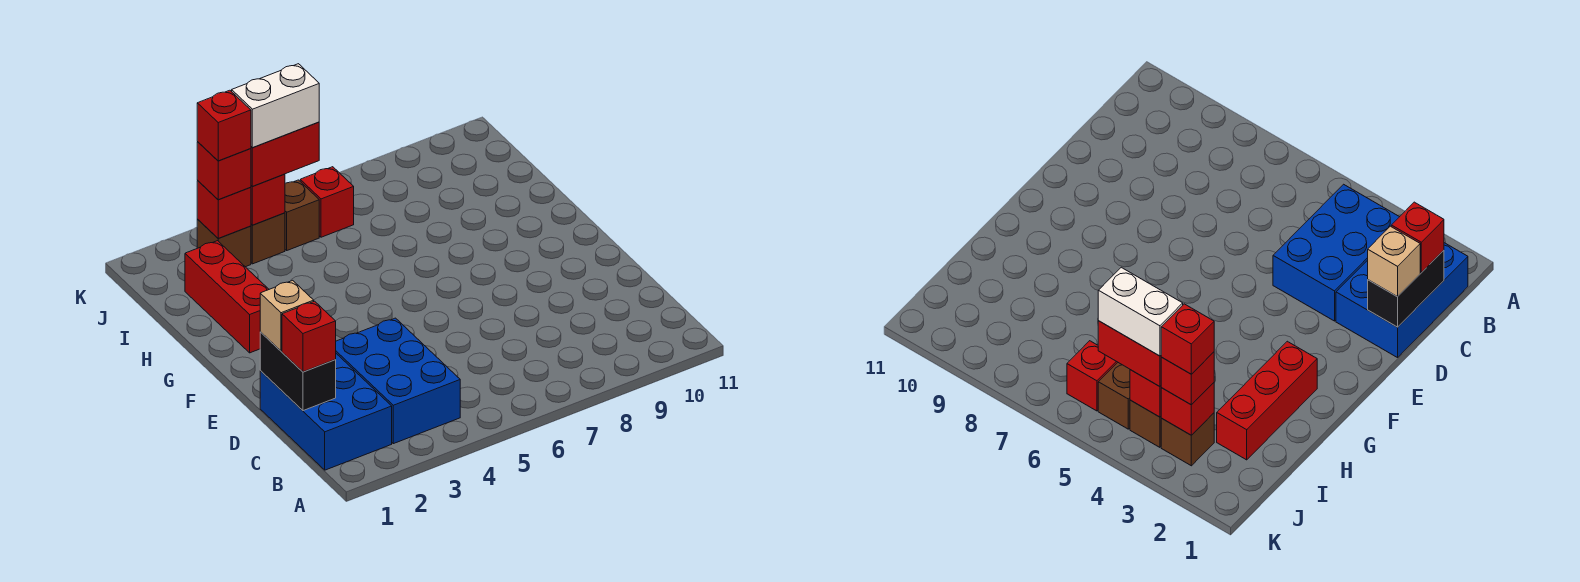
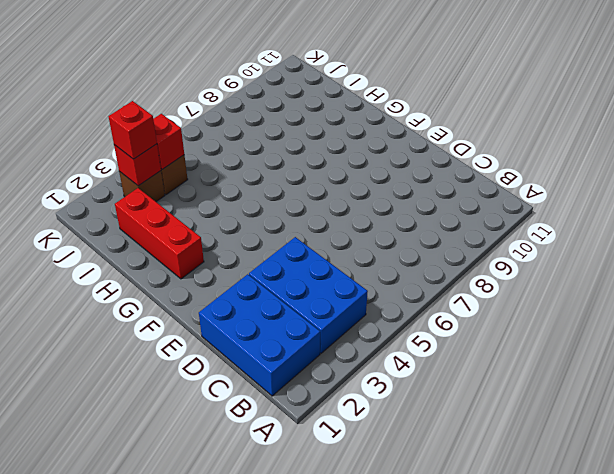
none -> brown brick J5 level 1
none -> red brick J6 level 1
none -> black brick C1:D1 level 2

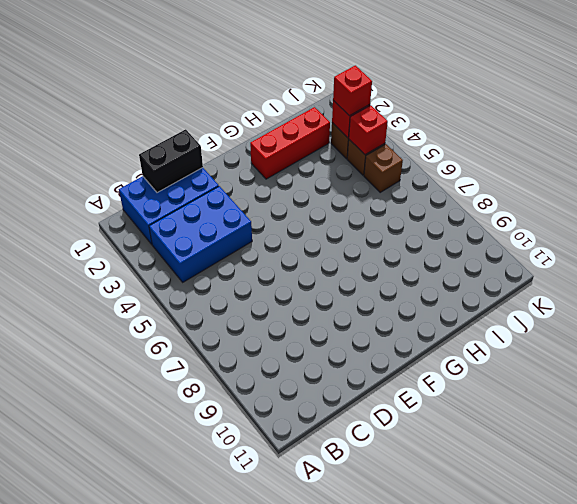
none -> red brick J6 level 1
none -> red brick C1 level 3
none -> tan brick D1 level 3

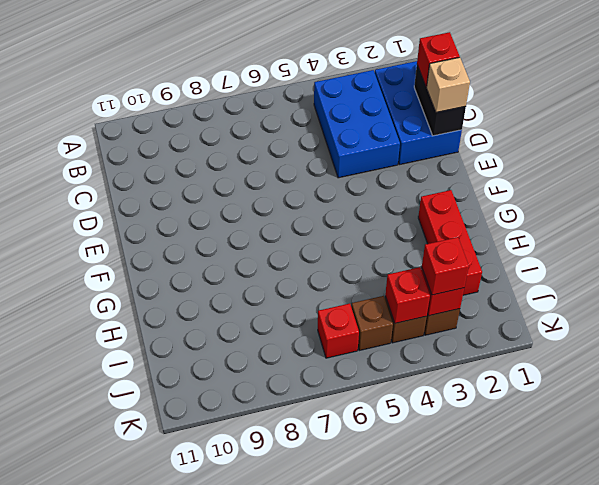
none -> red brick J4:J5 level 3
none -> red brick J3 level 4
none -> white brick J4:J5 level 4

